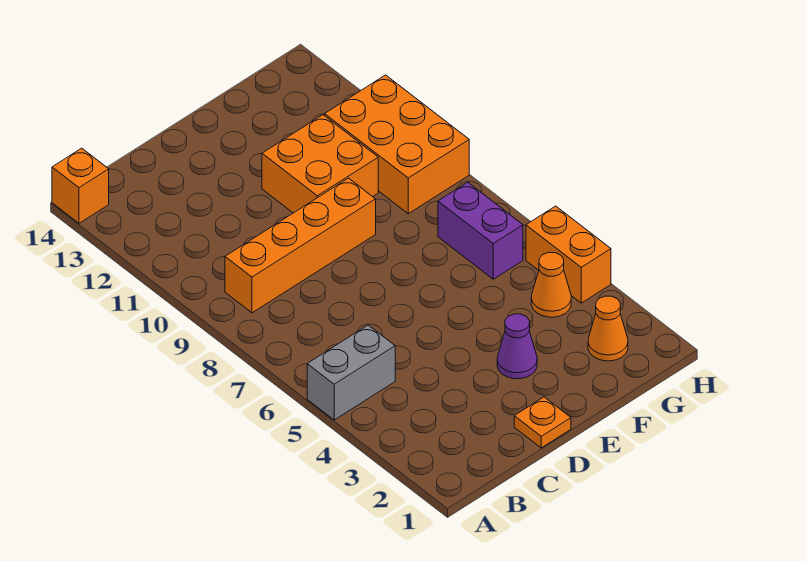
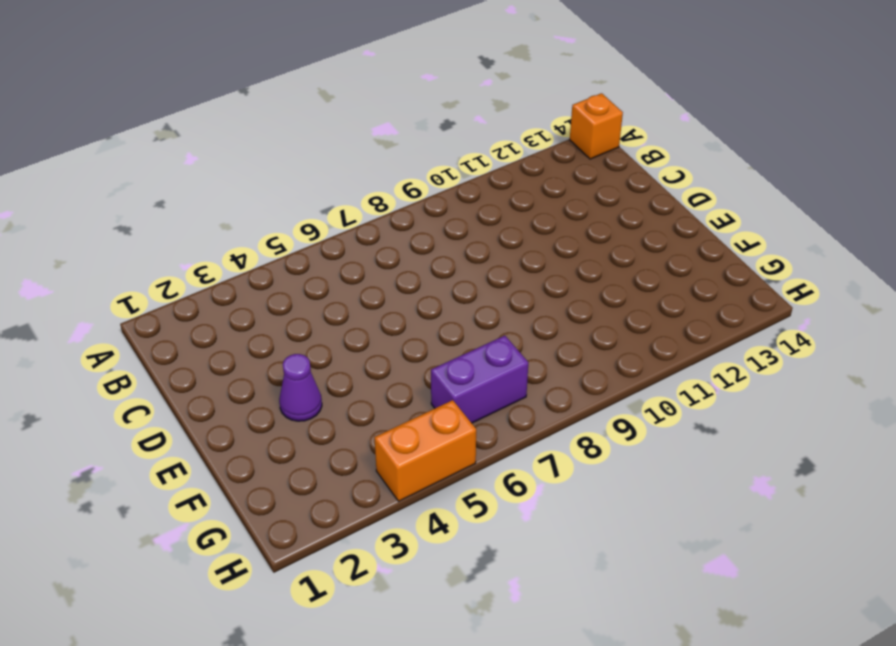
none -> grey brick A5:B5 level 1
none -> orange brick B9:E9 level 1

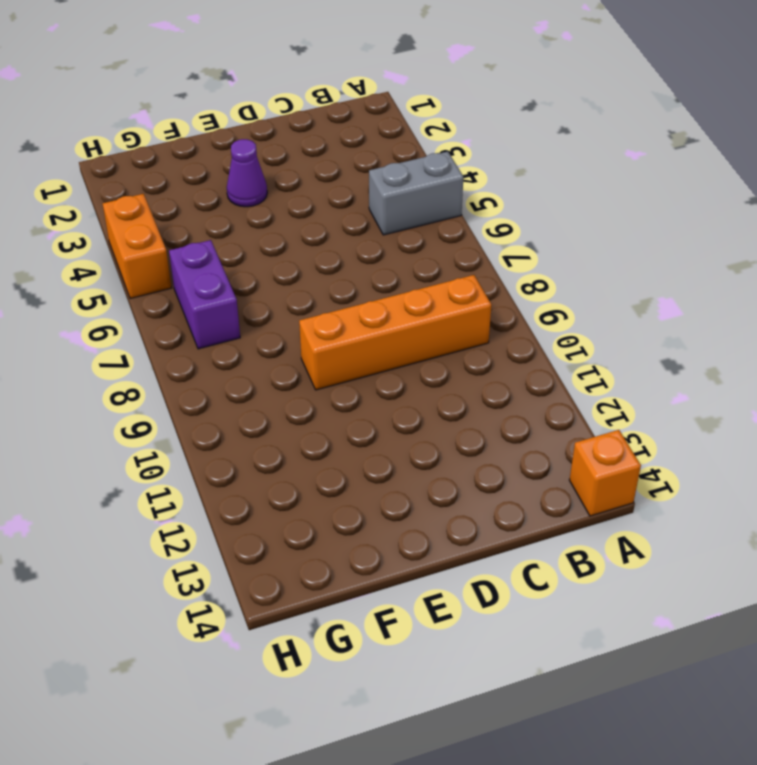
none -> orange plate D1 level 1
none -> orange brick E10:F11 level 1

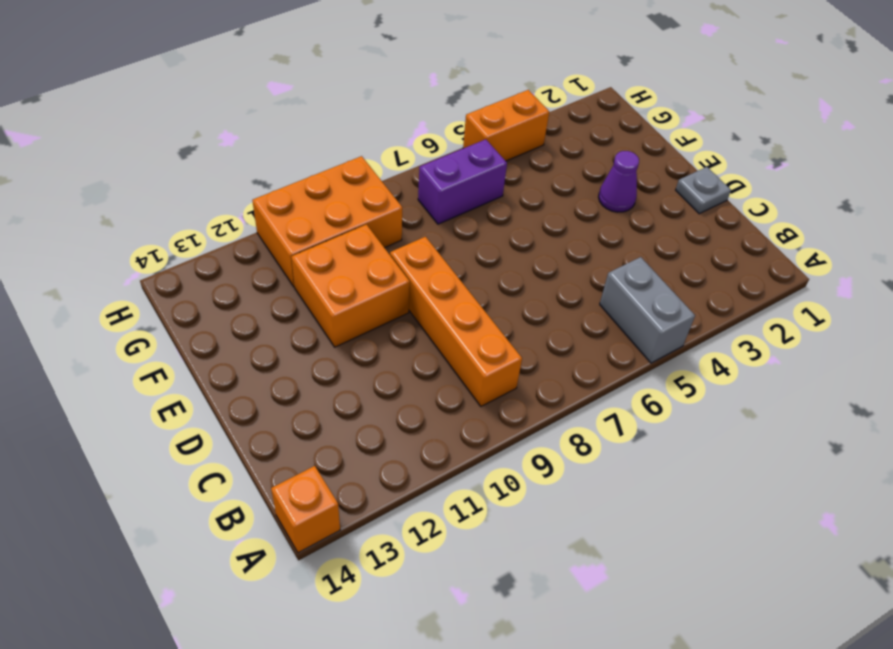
grey plate D1 level 1 -> orange plate D1 level 1
none -> orange cone G2 level 1
none -> orange cone G4 level 1

